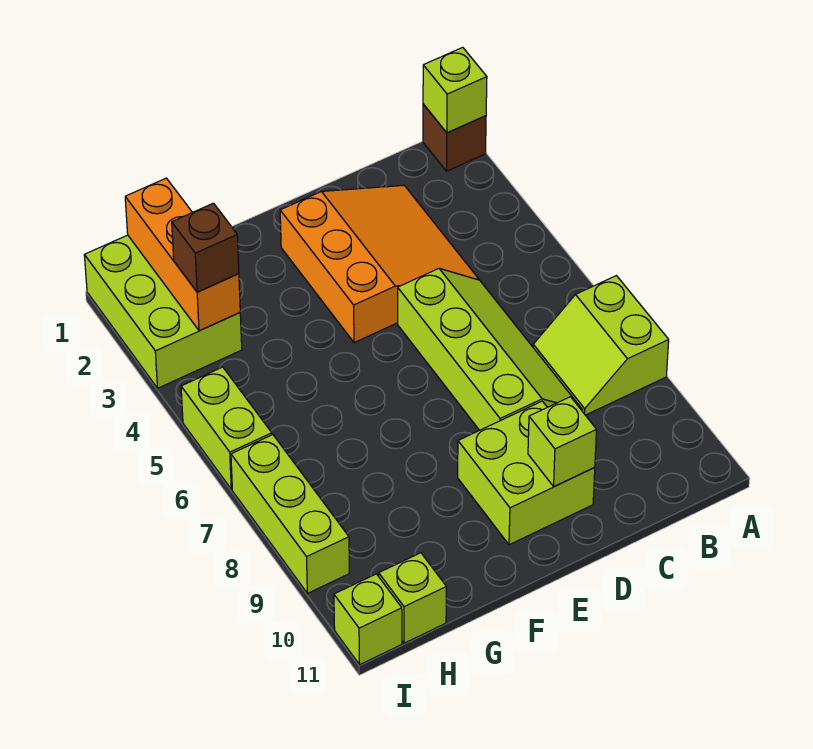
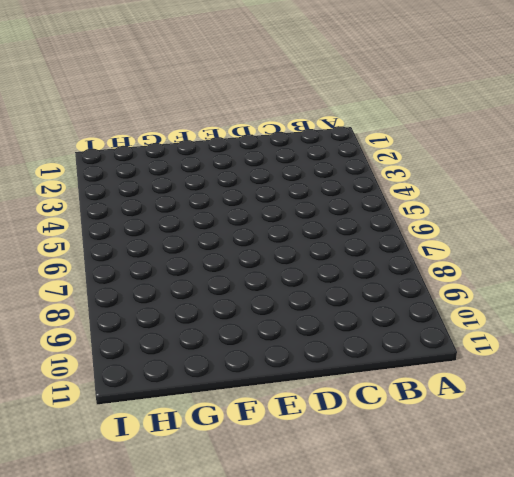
none -> brown brick A1 level 1
none -> lime slope A7:B8 level 1 top A
none -> orange slope C2:E4 level 1 top E

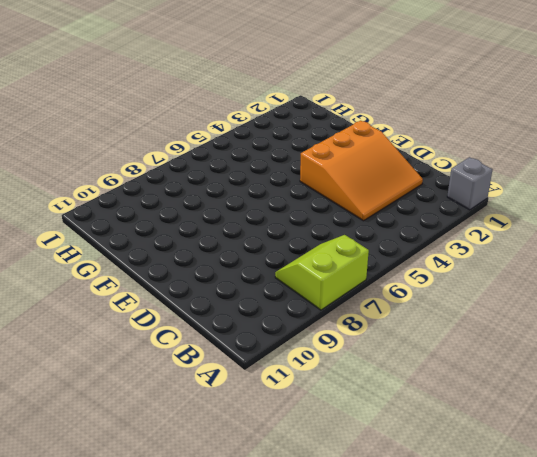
grey brick A1 level 1 -> brown brick A1 level 1
none -> lime slope C5:D8 level 1 top D
none -> lime brick D9:E10 level 1
none -> lime brick H1:I3 level 1

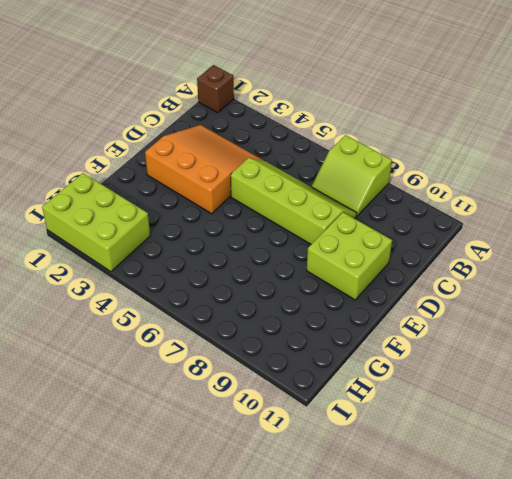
none -> lime brick H11 level 1
none -> lime brick I5:I6 level 1
none -> lime brick I7:I9 level 1

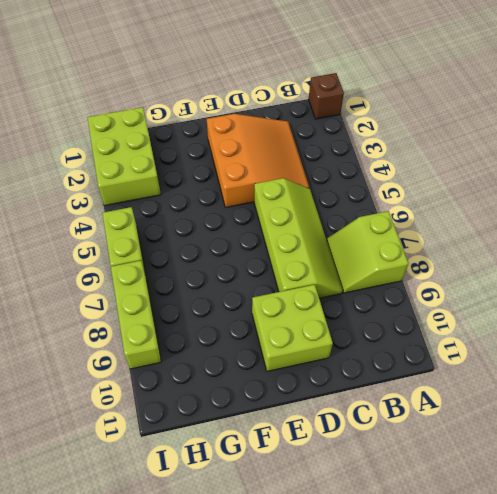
none -> lime brick H11 level 1
none -> lime brick I11 level 1
none -> lime brick A1 level 2

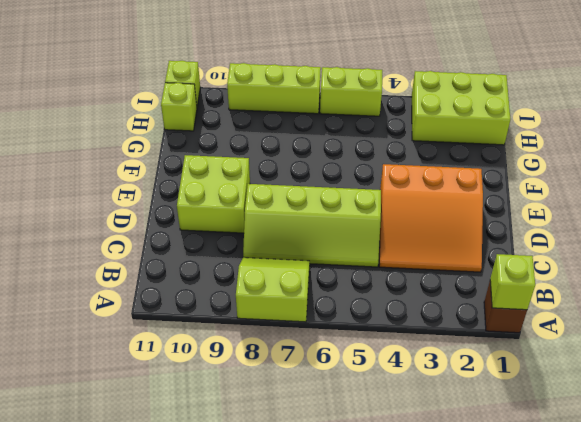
none -> lime brick D10 level 2
none -> orange brick H1:H3 level 2
none -> brown brick H3 level 3

